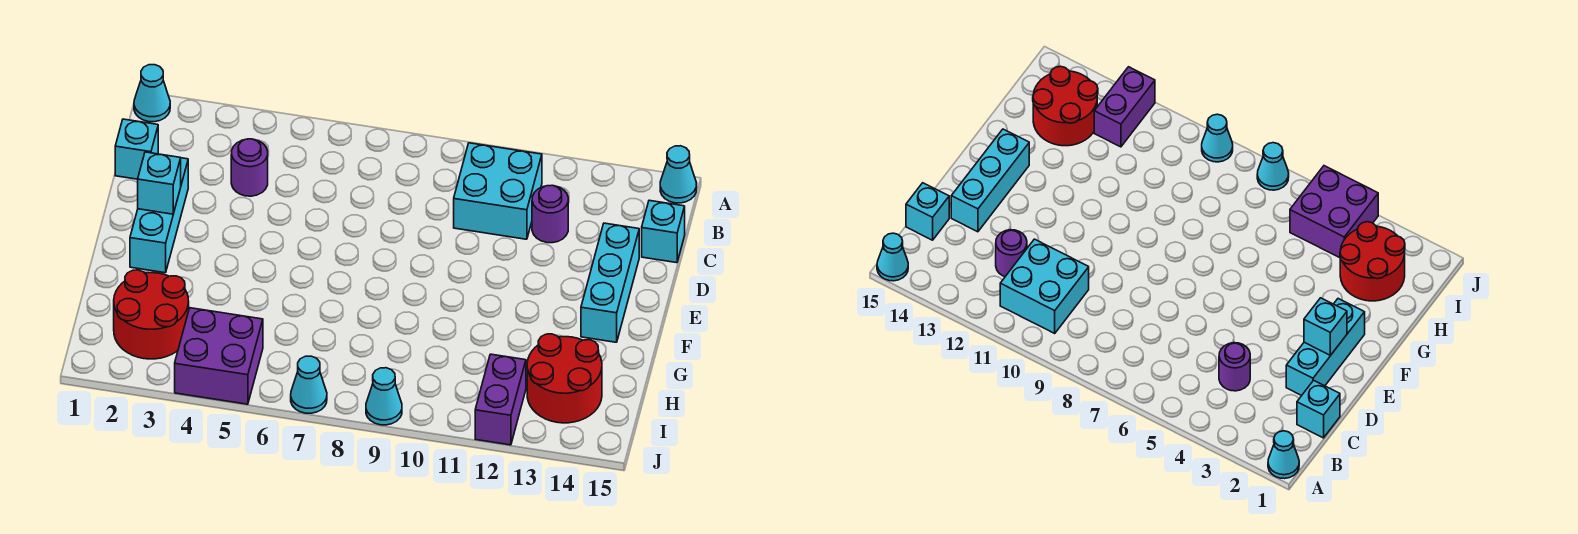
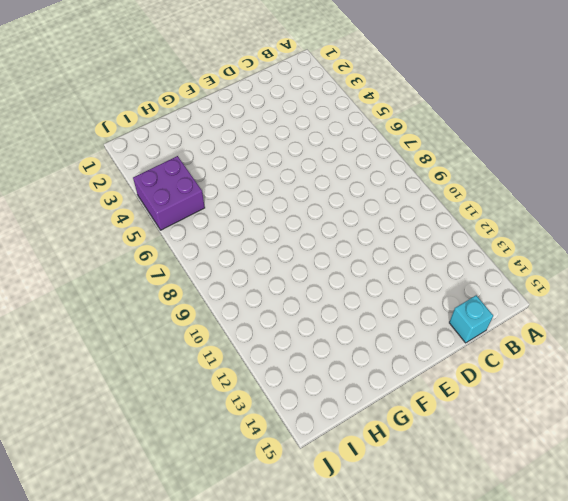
none -> cyan cone A1 level 1
none -> cyan cone A15 level 1
none -> cyan brick B10:C11 level 1

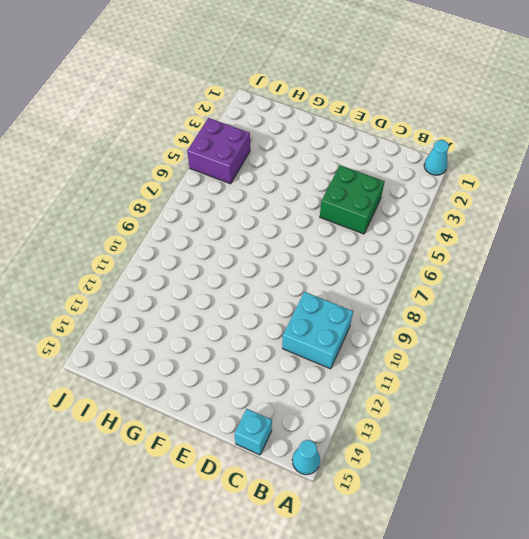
green brick C4:D5 level 1 -> purple round brick C4 level 1
none -> cyan brick C1 level 1
none -> purple round brick C12 level 1
none -> cyan brick D2:F2 level 1

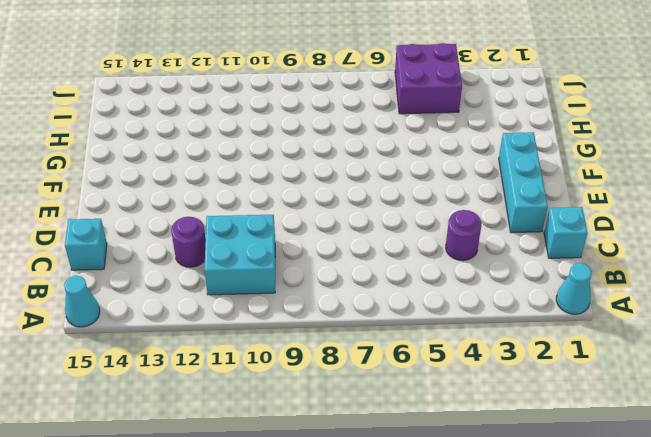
none -> cyan brick D14:F14 level 1
none -> red round brick H2:I3 level 1
none -> red round brick H13:I14 level 1

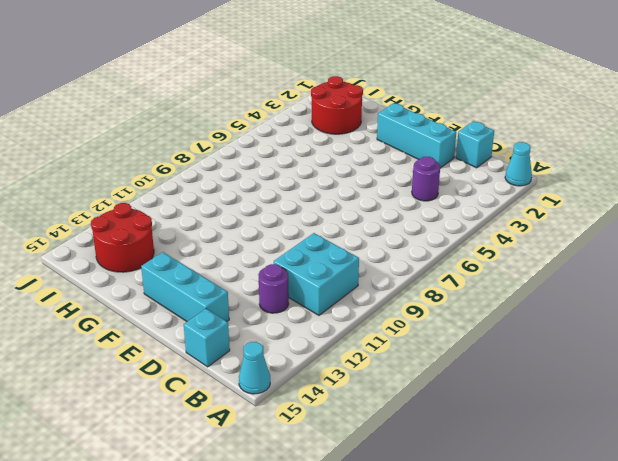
none -> purple brick I4:J5 level 1
none -> purple brick I12:J12 level 1
none -> cyan cone J7 level 1

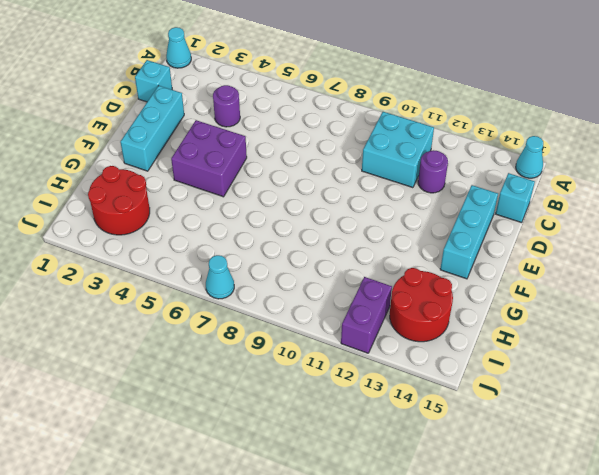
purple brick E4:F5 level 1 -> purple brick I4:J5 level 1
none -> cyan cone J9 level 1
none -> cyan brick E2 level 2

